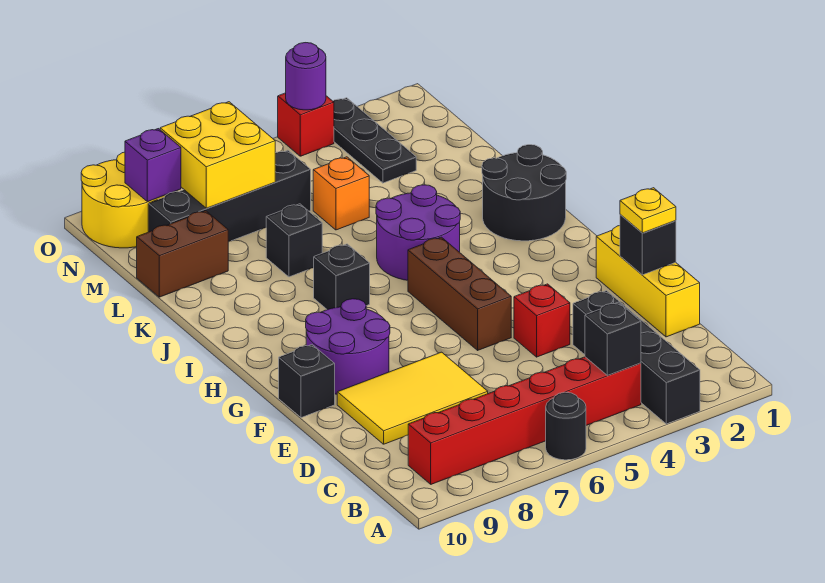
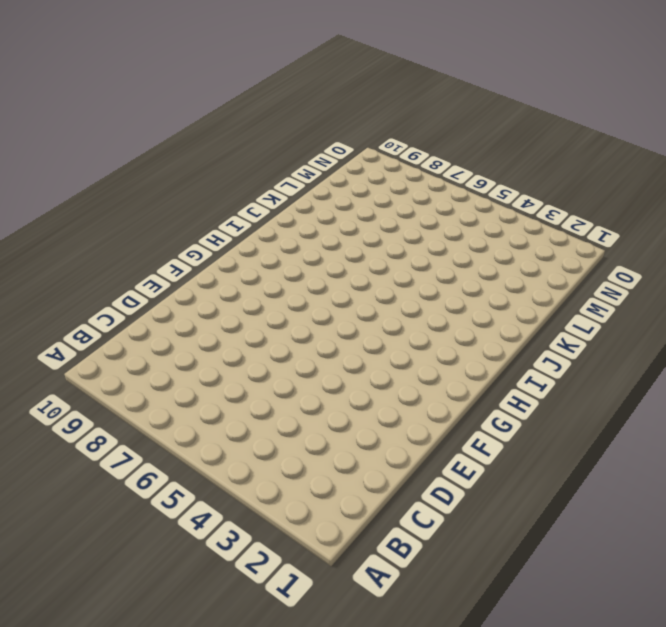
none -> black brick A3:D3 level 1
none -> black round brick A6 level 1
none -> red brick B4:B9 level 1

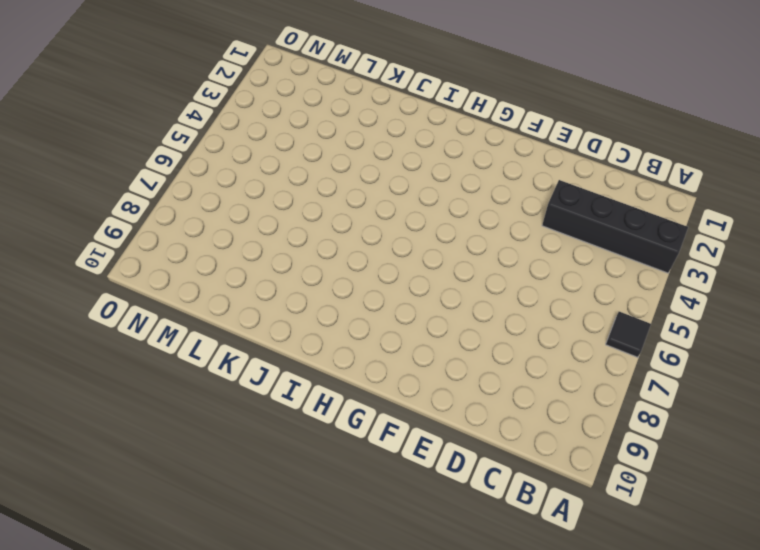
black tile A6 level 1 -> black round brick A6 level 1
none -> red brick B4:B9 level 1
none -> yellow brick D1:F1 level 1
none -> yellow tile D7:E9 level 1

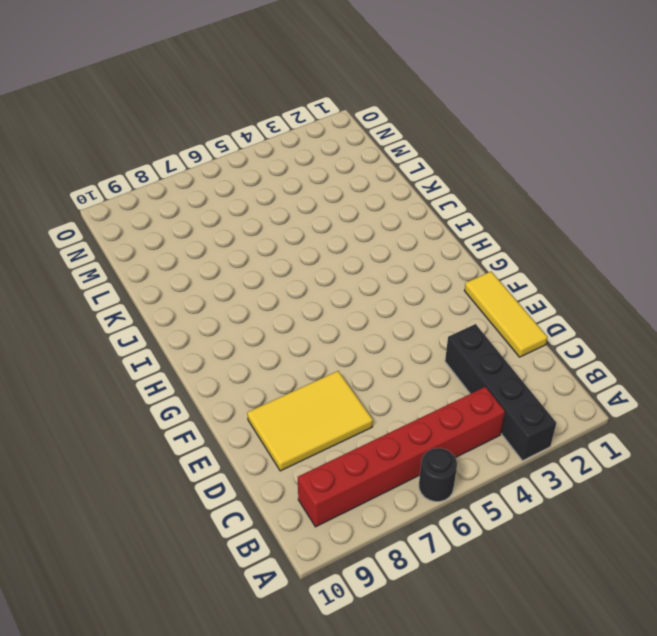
yellow tile D1:F1 level 1 -> yellow brick D1:F1 level 1
none -> red brick E4 level 1
none -> brown brick F5:H5 level 1
none -> purple round brick F8:G9 level 1

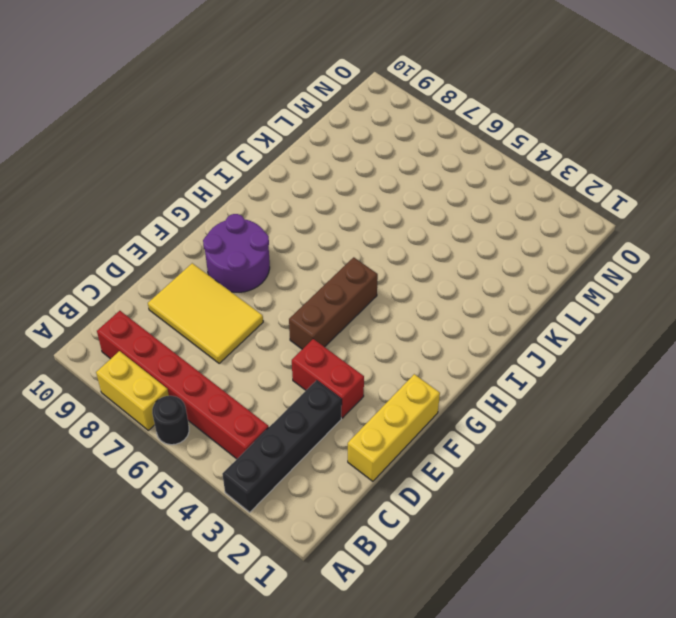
yellow brick A7:A8 level 1 -> none
red brick E3:E4 level 1 -> red brick E4 level 1
none -> black brick F10 level 1
none -> black round brick I1:J2 level 1
none -> purple round brick I4:J5 level 1

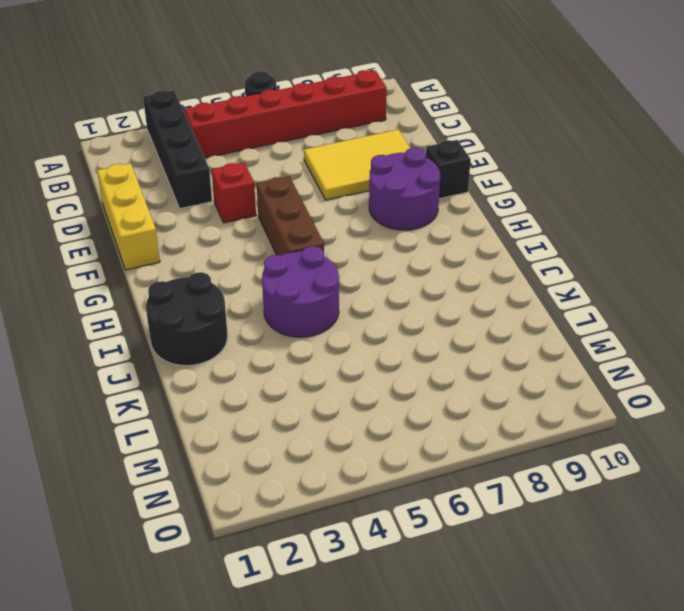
none -> black brick I7 level 1
none -> black brick K7 level 1
none -> orange brick L5 level 1

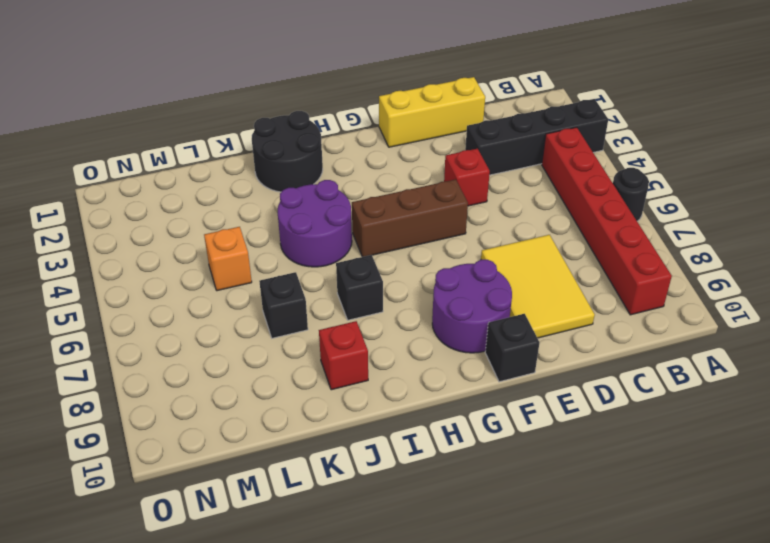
red brick J9 level 1 -> red brick O4 level 1
none -> brown brick L9:L10 level 1
none -> black plate M3:O3 level 1
none -> black brick M6:M9 level 1

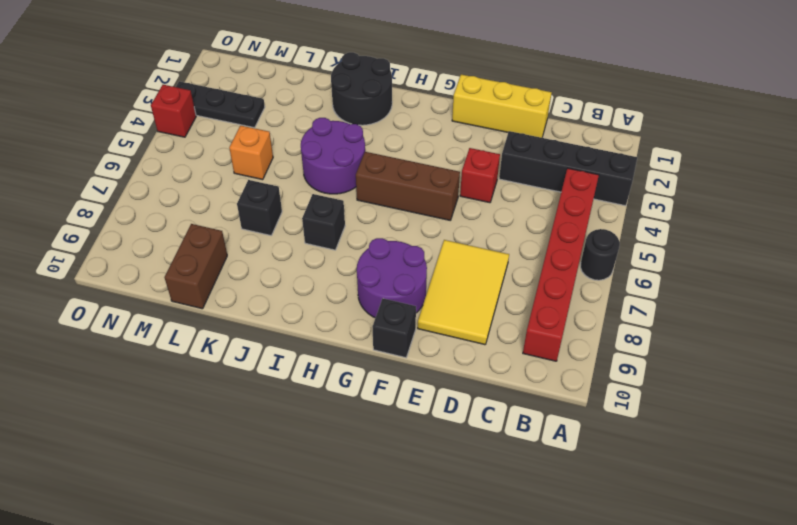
none -> black brick M6:M9 level 1
none -> yellow round brick N9:O10 level 1
none -> black brick B4 level 2

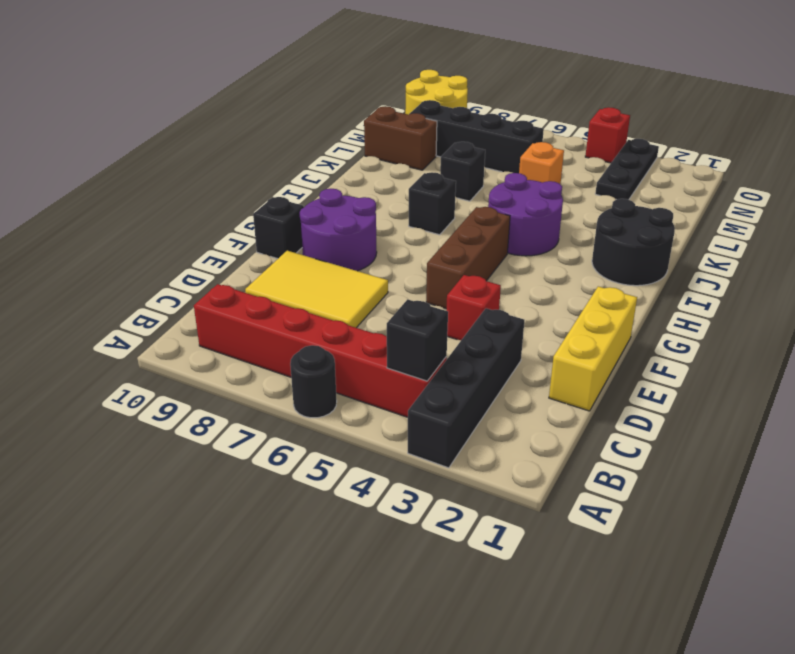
none -> black brick E1 level 2
none -> yellow brick M7:N8 level 2
none -> purple brick N9 level 2

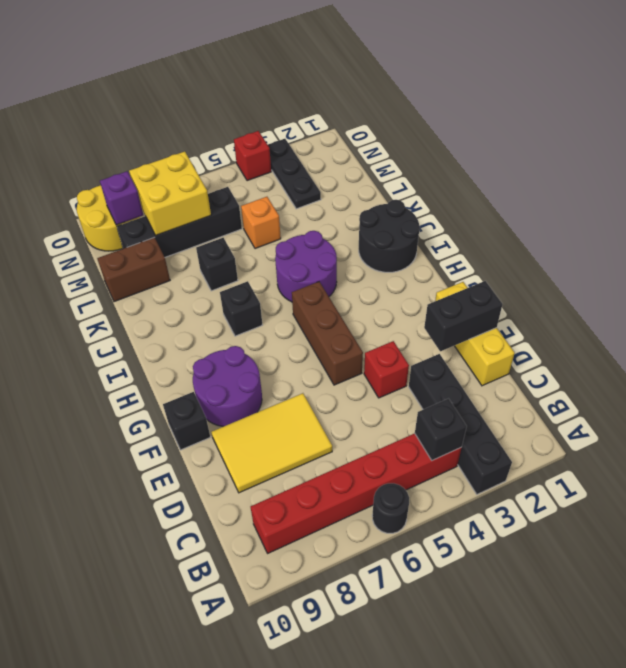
black brick E1:E2 level 2 -> black brick E1 level 2
none -> purple round brick O4 level 2
none -> yellow plate E1 level 3

